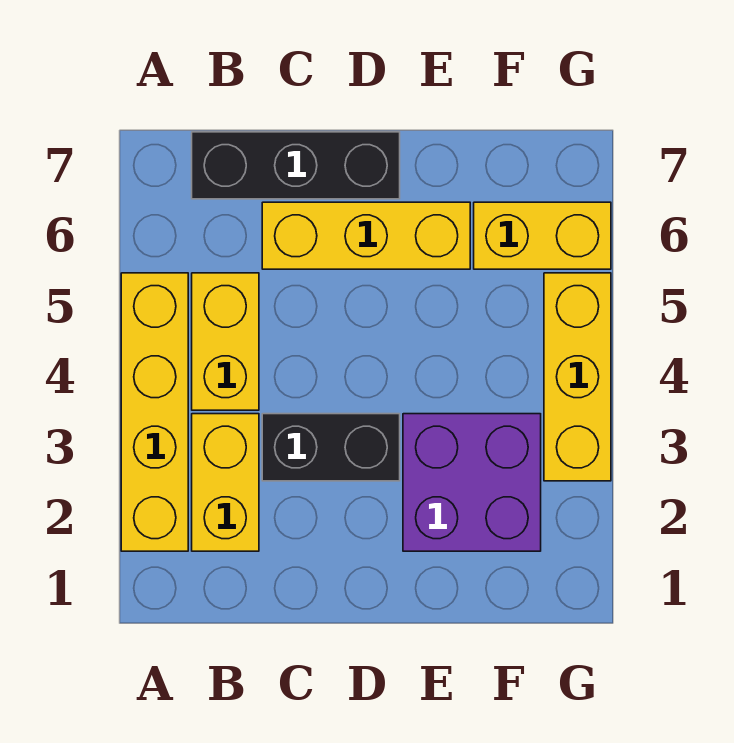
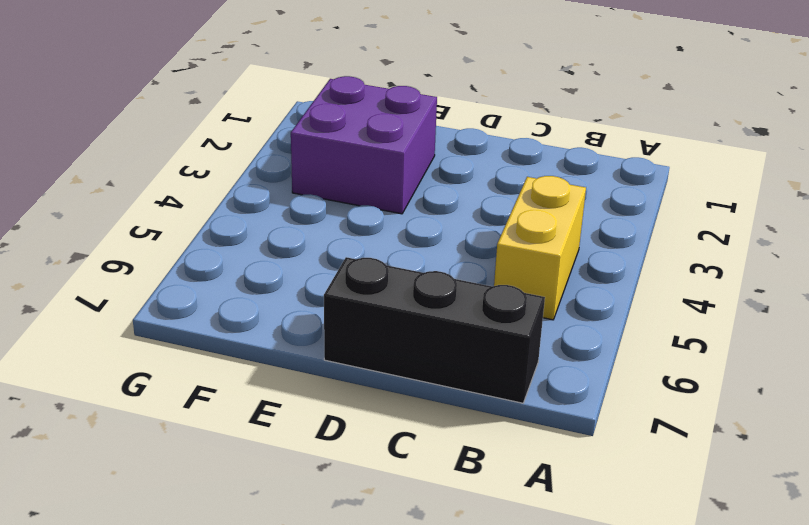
none -> yellow brick A2:A5 level 1
none -> yellow brick B2:B3 level 1

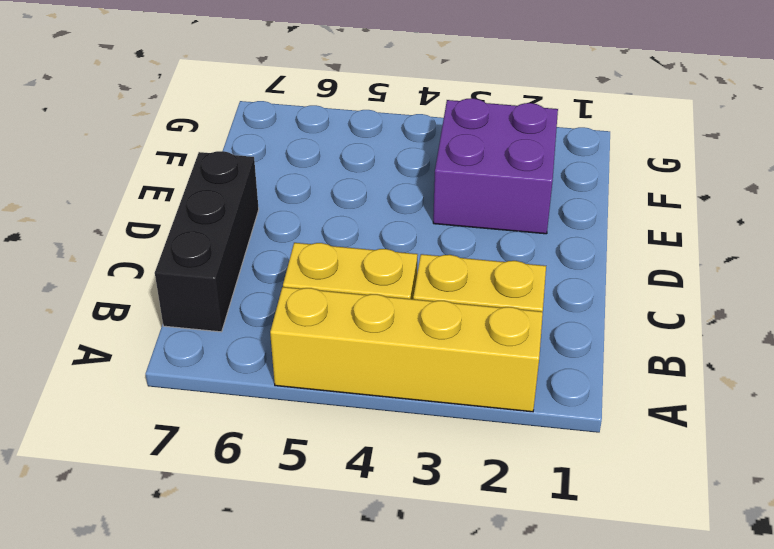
none -> black brick C3:D3 level 1
none -> yellow brick C6:E6 level 1

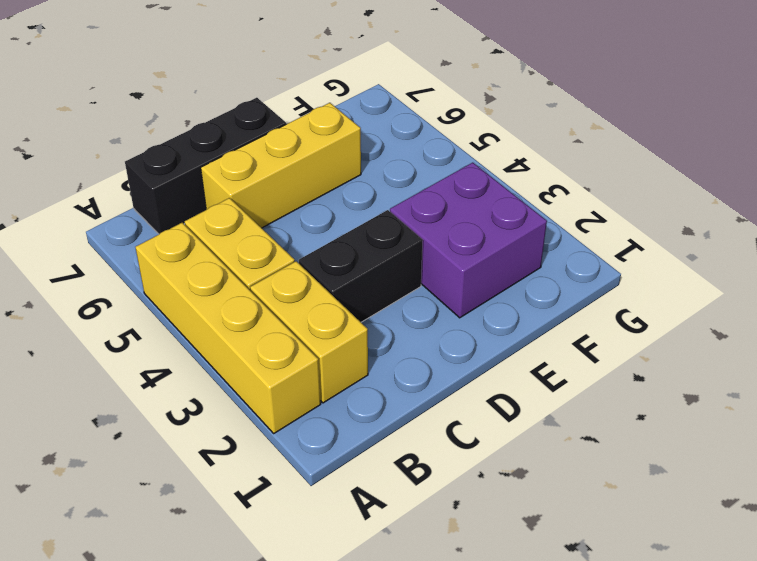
none -> yellow brick F6:G6 level 1
none -> yellow brick G3:G5 level 1

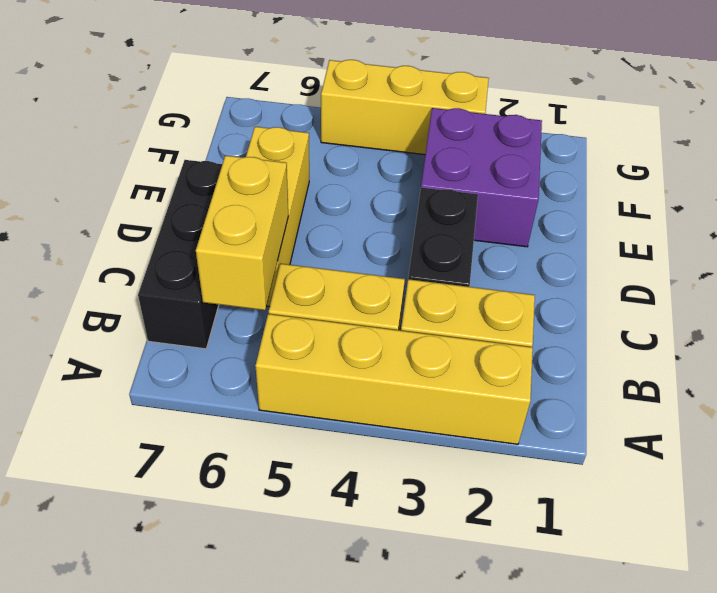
yellow brick B6:C6 level 2 -> yellow brick F6:G6 level 1

